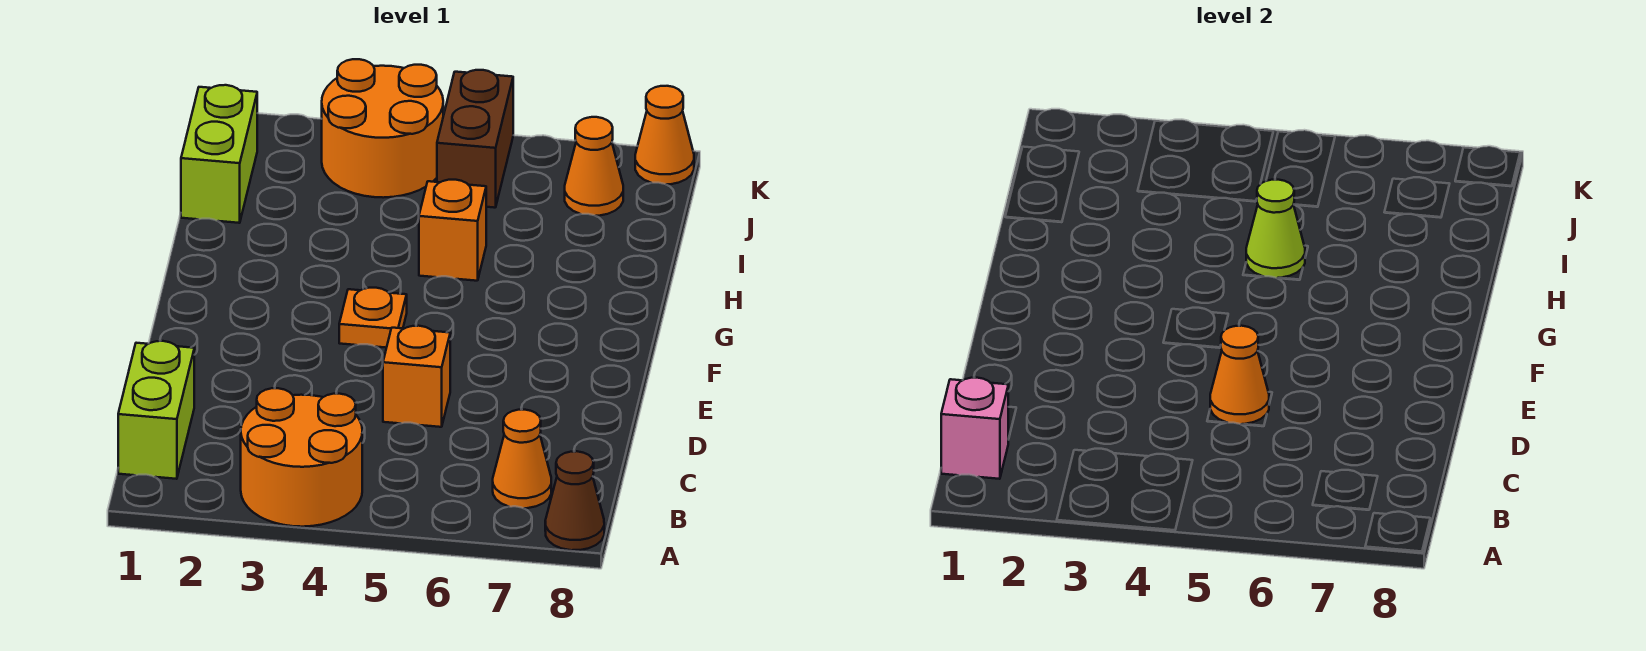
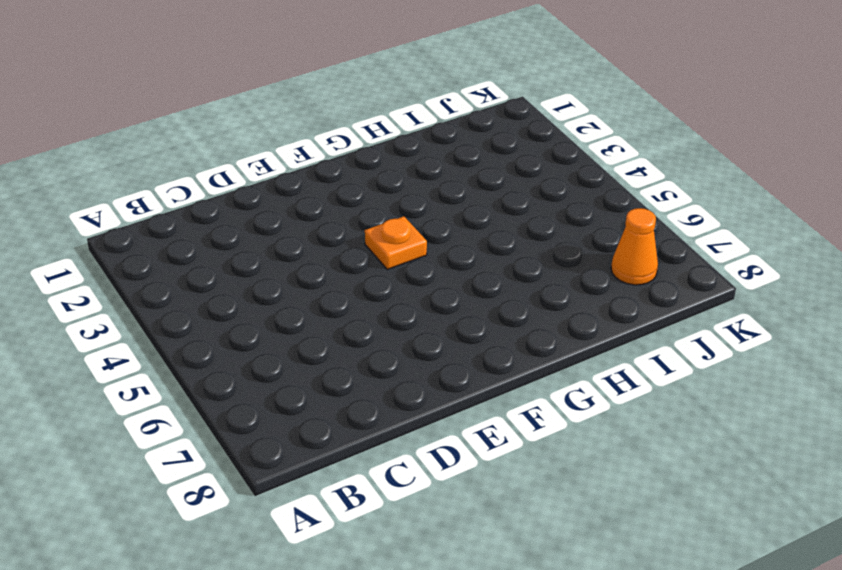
none -> orange round brick A3:B4 level 1
none -> brown cone A8 level 1
none -> lime brick B1:C1 level 1

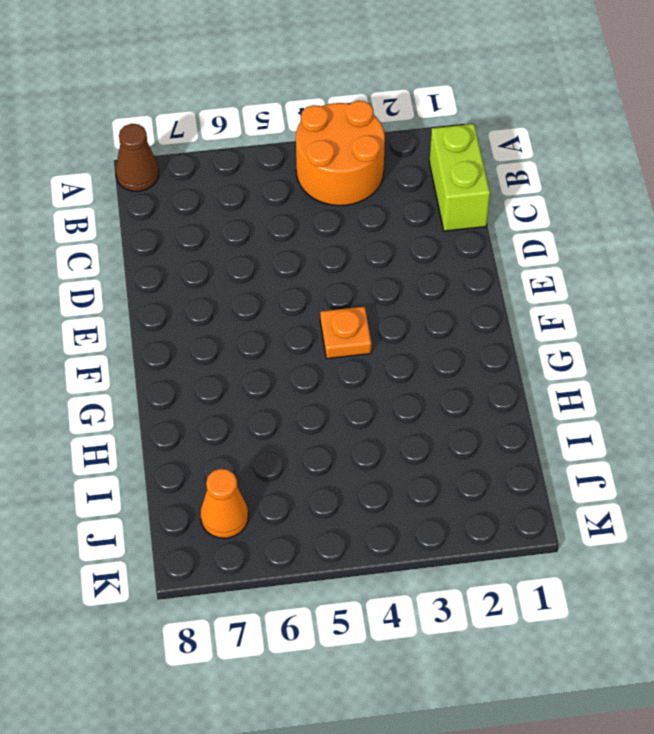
none -> orange cone B7 level 1
none -> orange brick D5 level 1
none -> orange brick H5 level 1

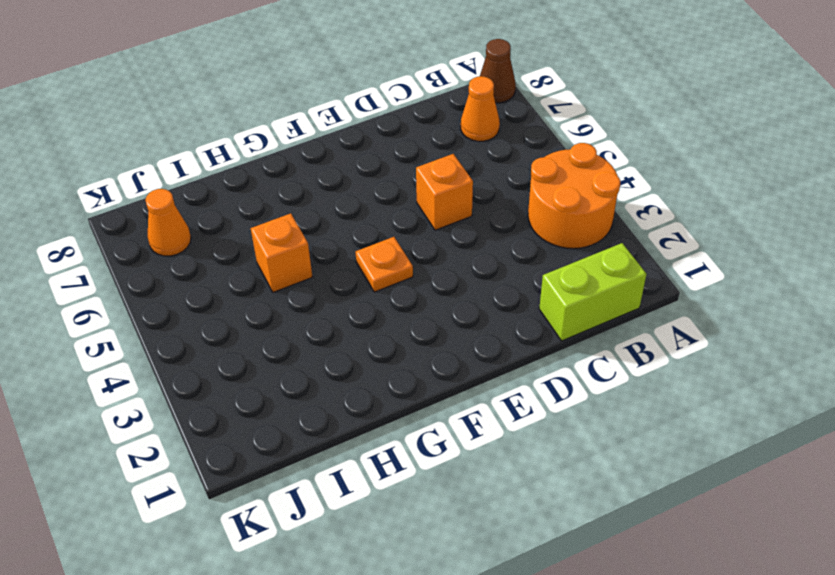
none -> lime brick I1:J1 level 1
none -> orange round brick J3:K4 level 1
none -> brown brick J5:K5 level 1

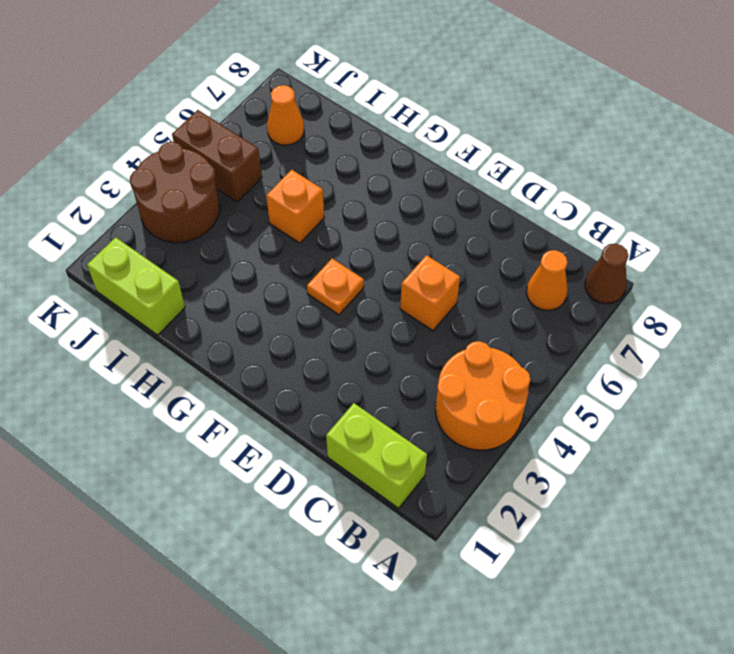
brown round brick J3:K4 level 1 -> orange round brick J3:K4 level 1
none -> orange cone K8 level 1
none -> pink brick B1 level 2
none -> orange cone D5 level 2

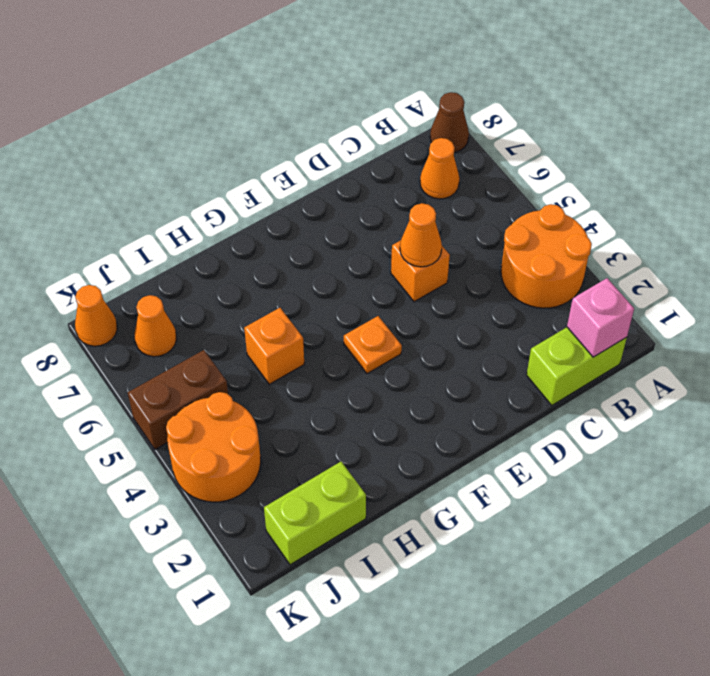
none -> lime cone H5 level 2

